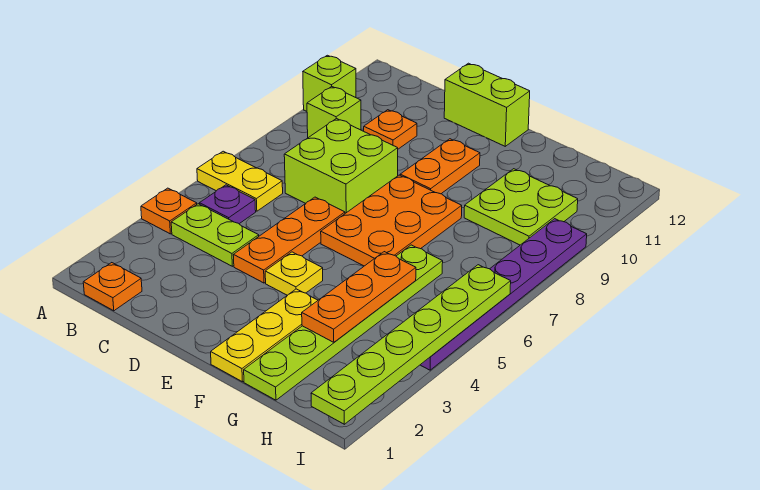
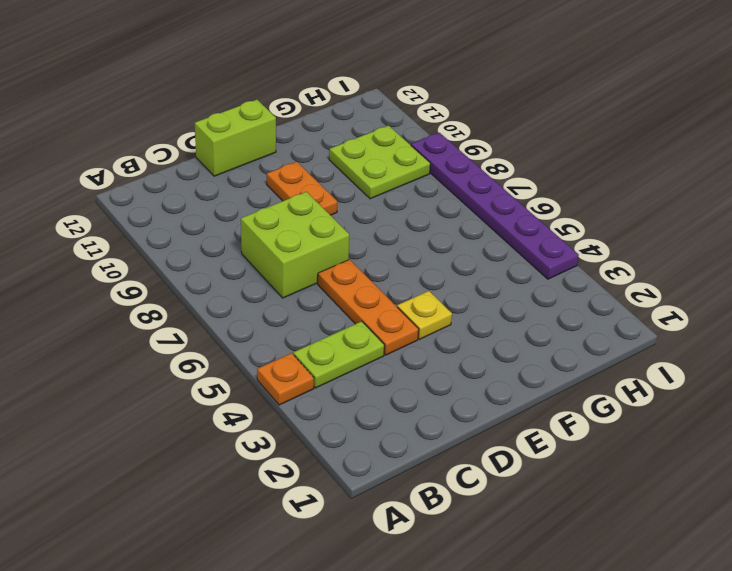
none -> yellow plate A6:B6 level 1
none -> lime brick A10 level 1
none -> orange plate B1 level 1

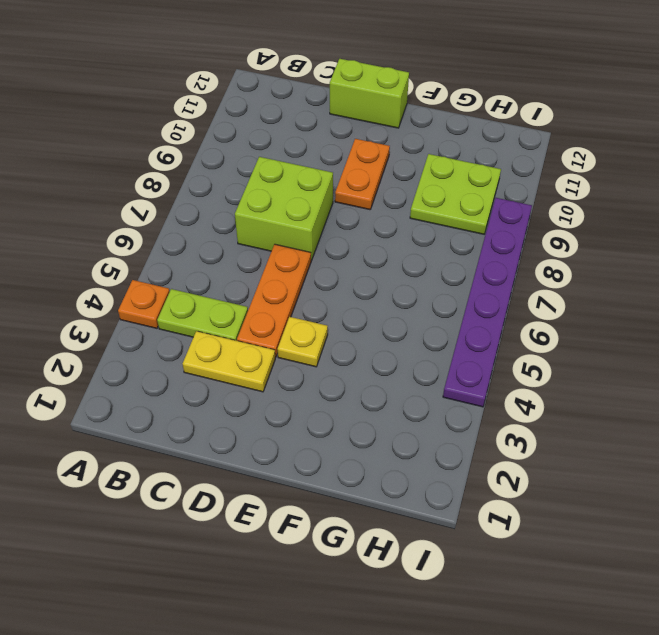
yellow plate C3:D3 level 1 -> yellow plate A6:B6 level 1
none -> lime brick A10 level 1
none -> orange plate B1 level 1
none -> purple plate B5 level 1

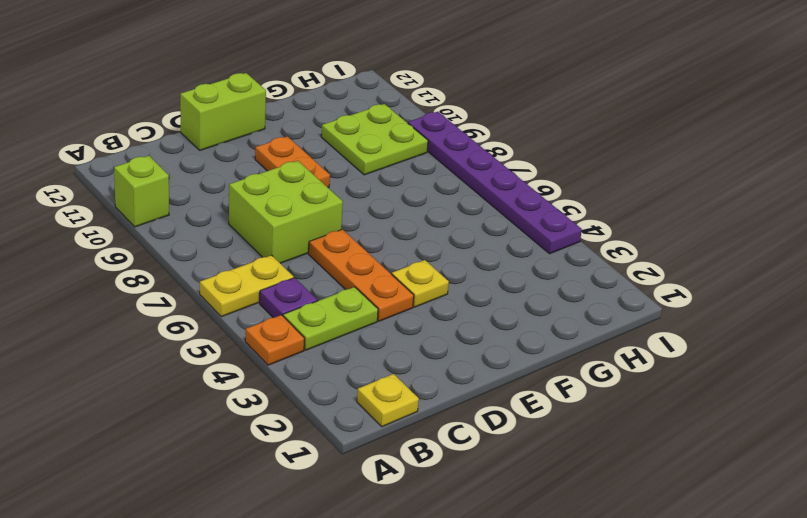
yellow plate B1 level 1 -> orange plate B1 level 1
none -> lime brick B9 level 1
none -> orange plate C10 level 1
none -> orange plate E6:F8 level 1

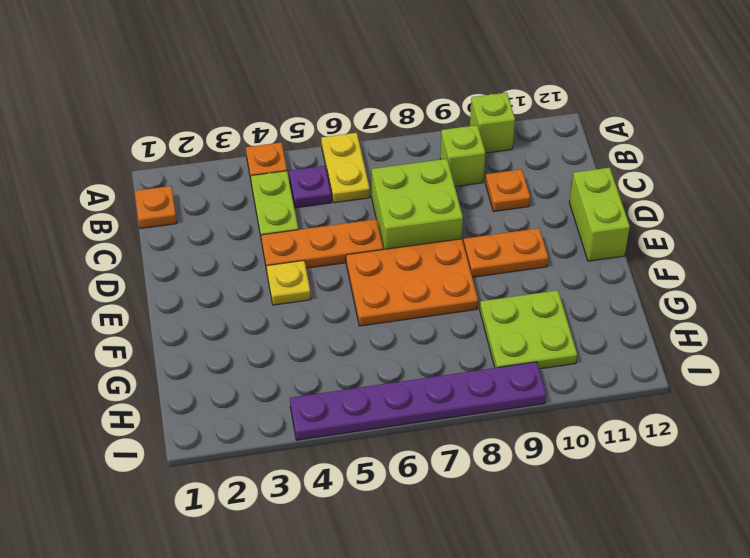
none -> yellow plate F1:F3 level 1
none -> lime plate G1:G6 level 1
none -> orange plate G3:G5 level 2

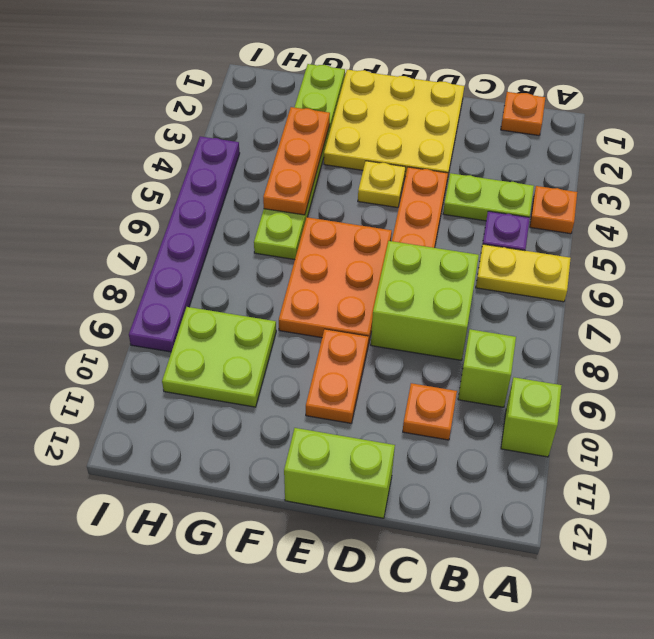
yellow plate D1:F3 level 1 -> yellow plate F1:F3 level 1
none -> lime plate I1:I6 level 2

